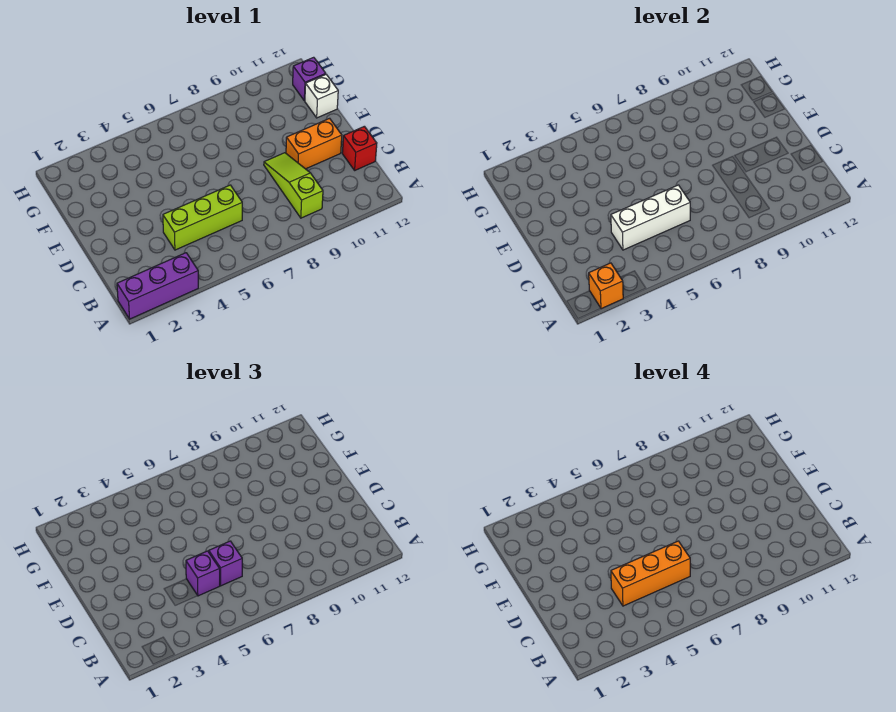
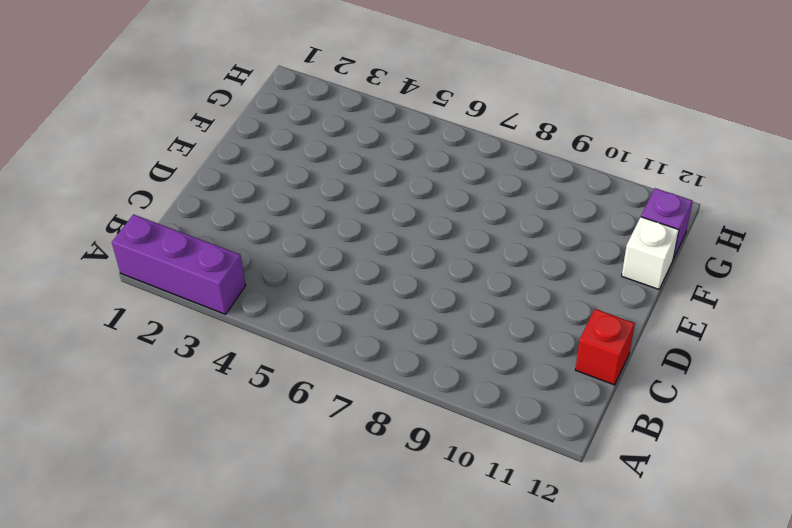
none -> lime slope B9:D9 level 1 top B
none -> lime brick C4:C6 level 1
none -> orange brick D10:D11 level 1

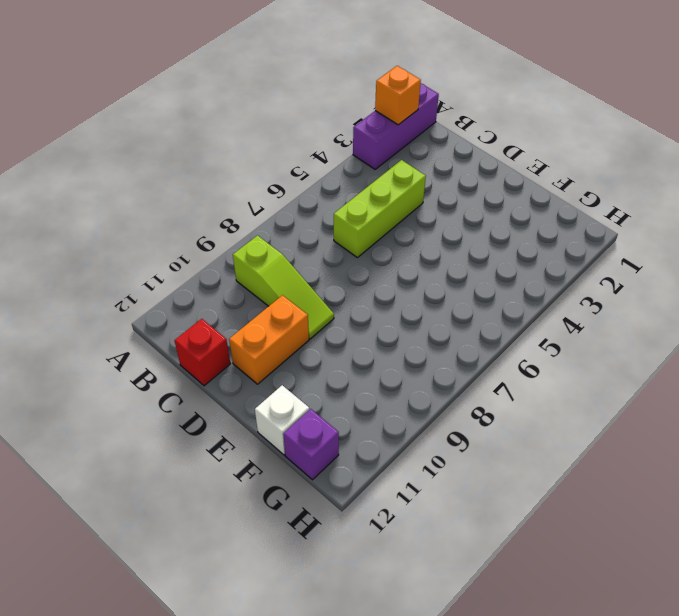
none -> white brick C4:C6 level 2
none -> purple brick C5 level 3
none -> purple brick C6 level 3

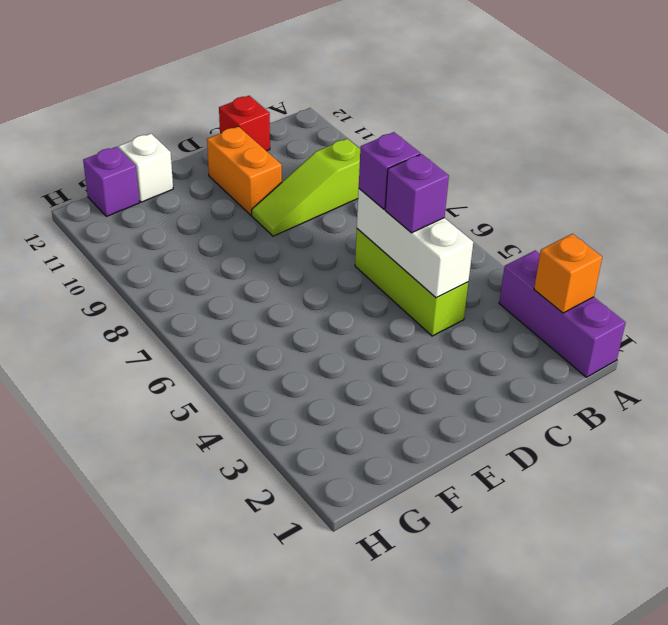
none -> orange brick C4:C6 level 4

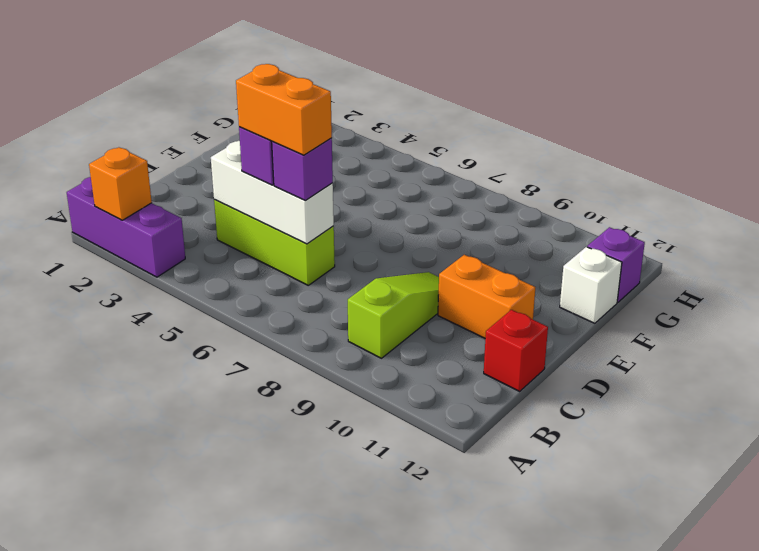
orange brick C5:C6 level 4 -> orange brick C4:C6 level 4

